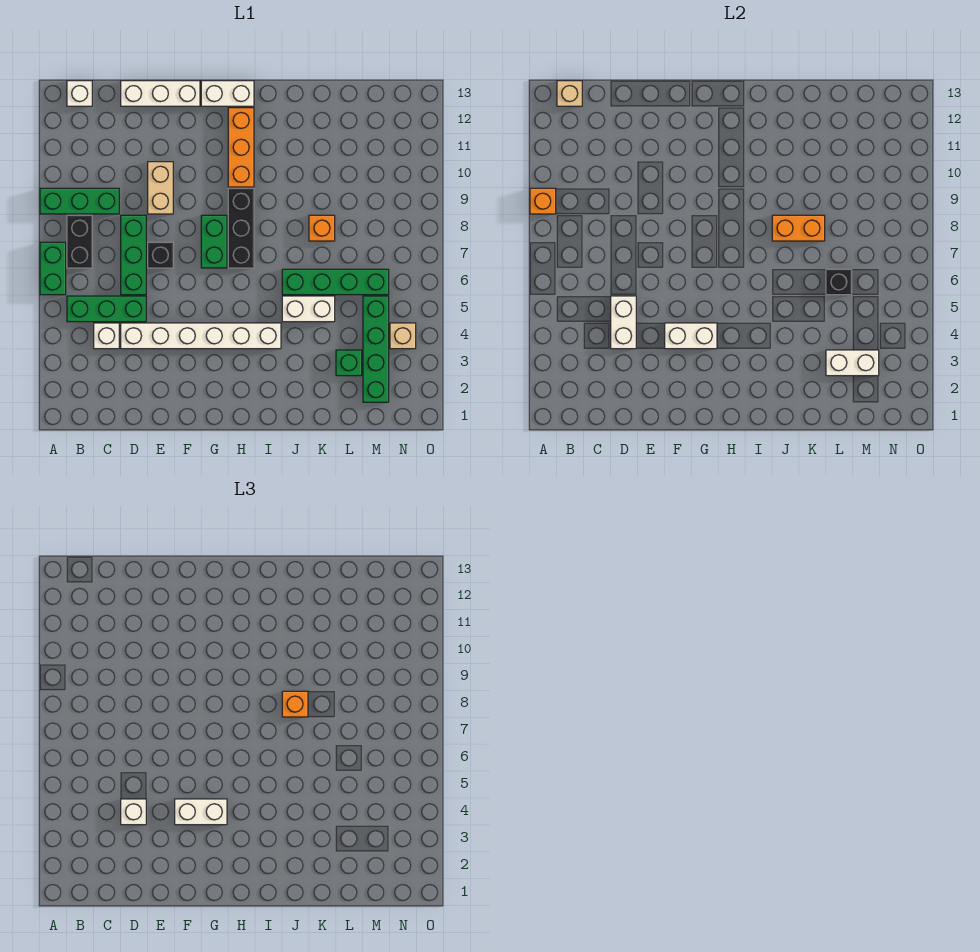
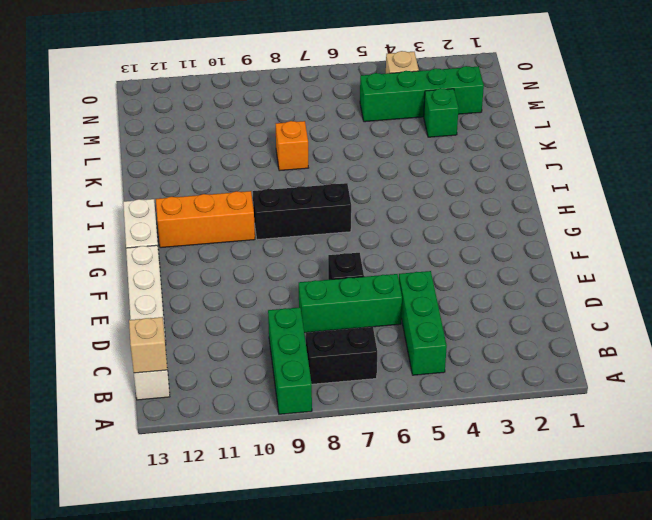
none -> green brick A6:A7 level 1
none -> white brick C4 level 1
none -> white brick D4:I4 level 1
none -> tan brick E9:E10 level 1

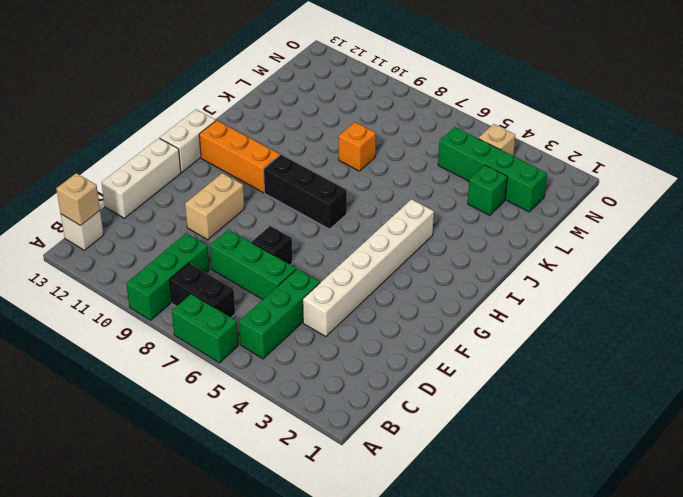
tan brick E10:F10 level 1 -> tan brick E9:E10 level 1
none -> white brick C4 level 1
none -> green brick G7:G8 level 1
none -> white brick J5:K5 level 1
none -> green brick J6:M6 level 1

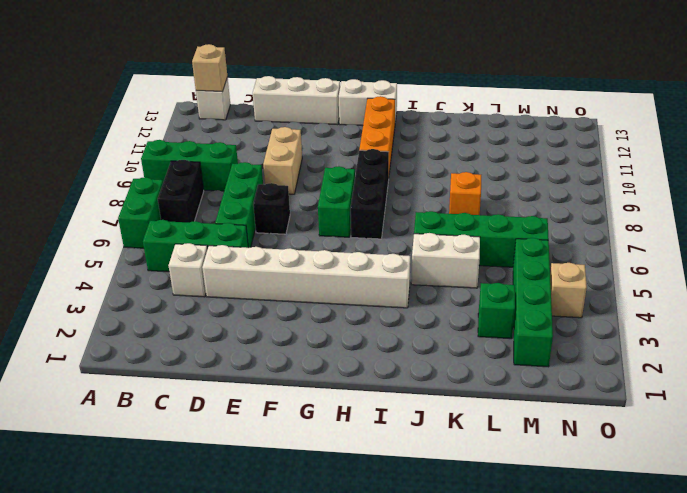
none -> orange brick A9 level 2
none -> white brick D4:D5 level 2
none -> white brick F4:G4 level 2
none -> orange brick J8:K8 level 2

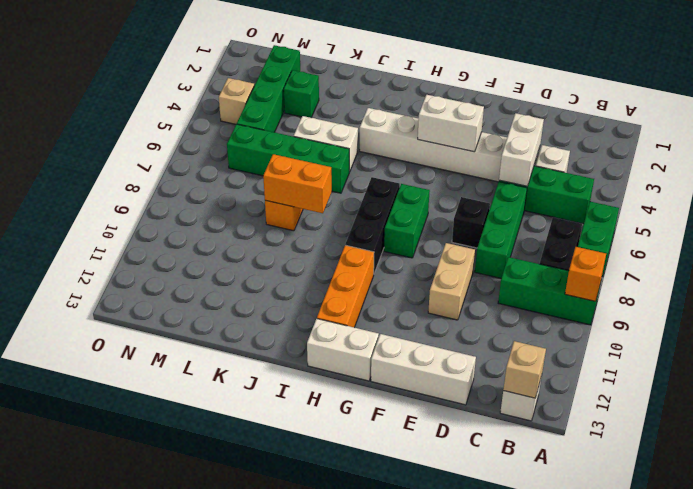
none -> white brick L3:M3 level 2
none -> black brick L6 level 2
none -> white brick D4 level 3
none -> white brick F4:G4 level 3

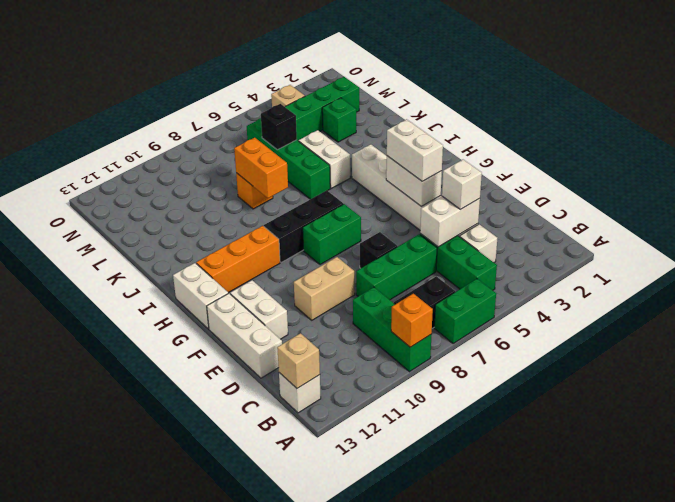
white brick E12:F12 level 1 -> white brick L3:M3 level 2
none -> orange brick J8 level 3

